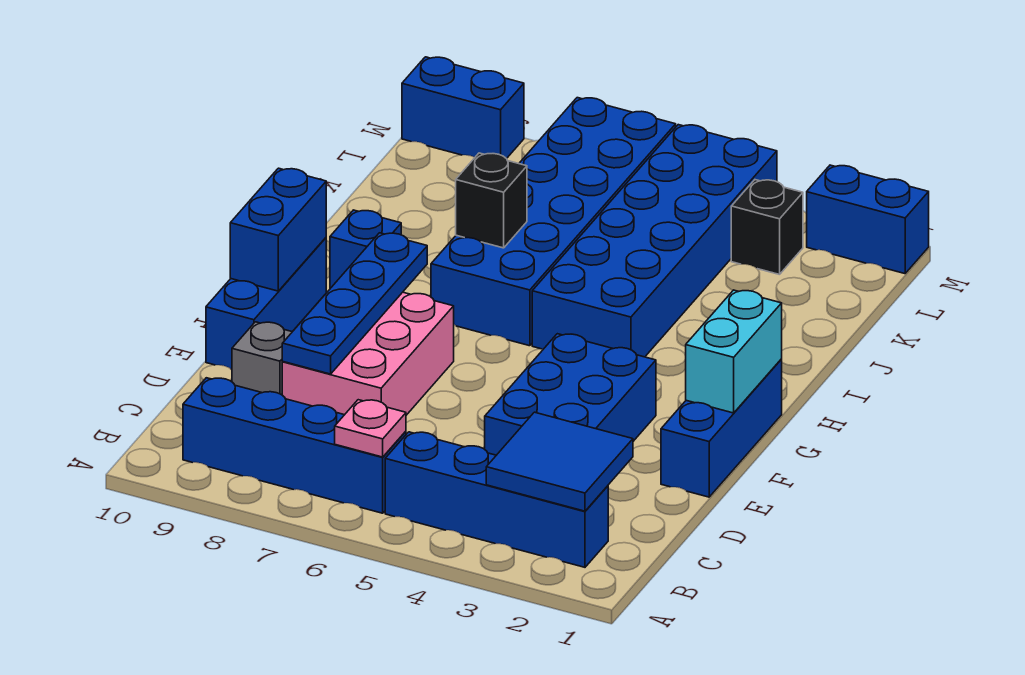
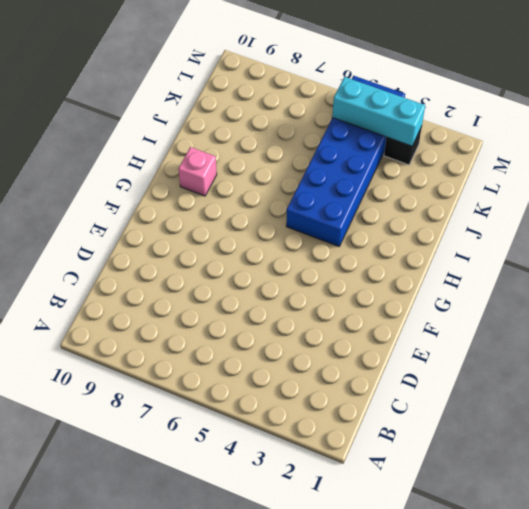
pink brick H9 level 1 -> blue brick H9 level 1
cyan brick L3:L5 level 2 -> none
none -> blue brick B2:B5 level 1
none -> blue brick B6:B9 level 1
none -> blue brick D3:F4 level 1

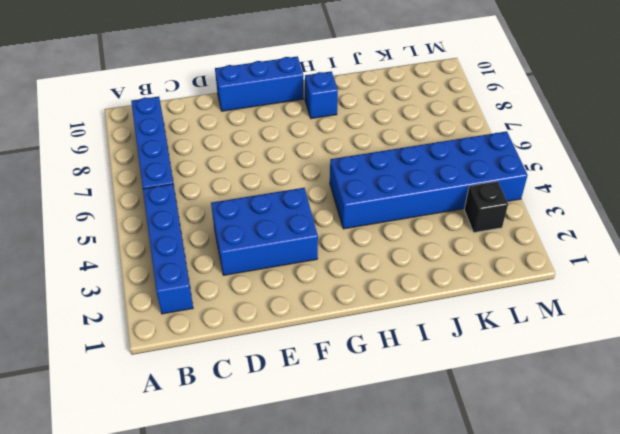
none -> pink brick D7:F8 level 1
none -> grey brick D9 level 1
none -> blue brick E1:G1 level 1

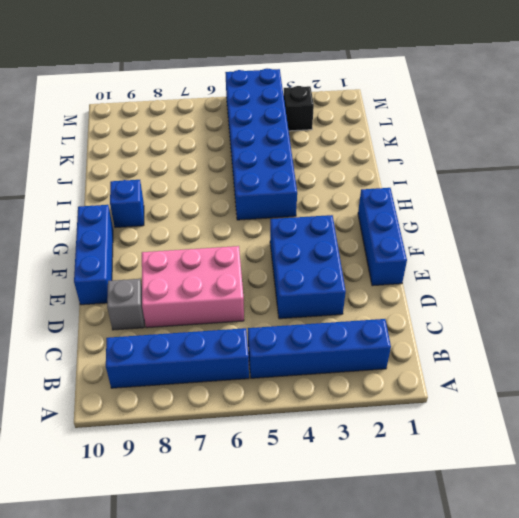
pink brick D6:E8 level 1 -> pink brick D7:F8 level 1
none -> blue brick H6:M7 level 1
none -> blue brick M1:M2 level 1
none -> blue brick M9:M10 level 1

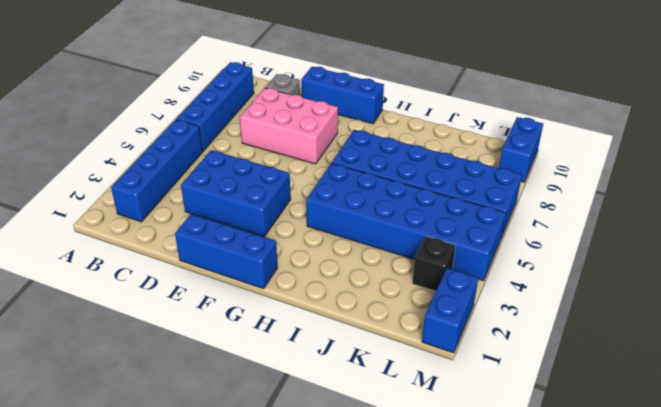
none -> blue brick H9 level 1
none -> blue tile B2:C3 level 2
none -> pink plate B6 level 2

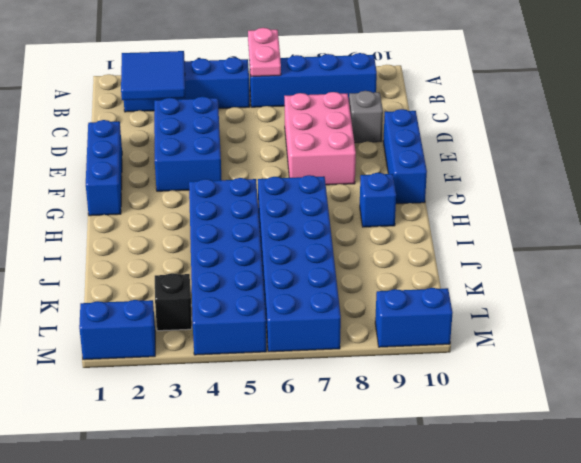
pink plate A6:B6 level 2 -> pink plate B6 level 2
none -> blue plate D8:G8 level 2
none -> cyan brick F1:G1 level 2
none -> blue brick F10:G10 level 2

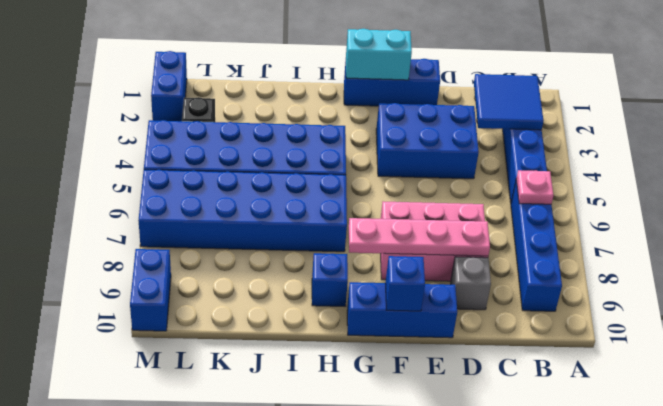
pink plate D8:G8 level 2 -> blue plate D8:G8 level 2
blue brick F10 level 2 -> blue brick F10:G10 level 2
none -> black brick I7 level 2

